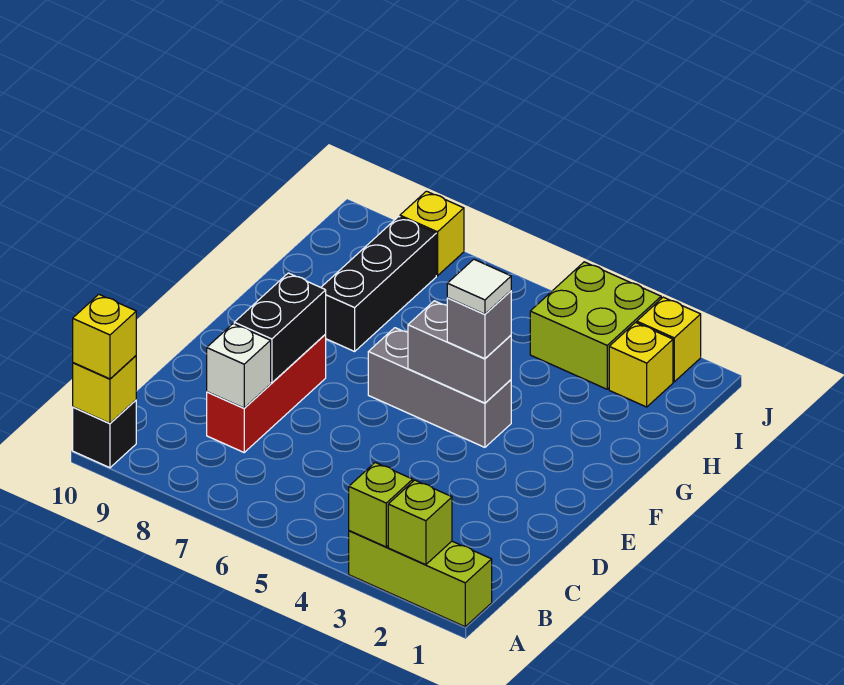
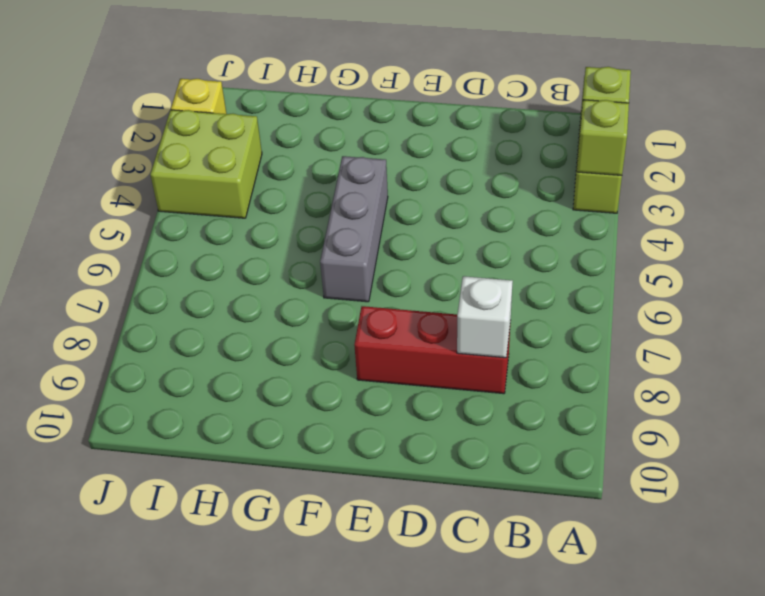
none -> black brick A10 level 1
none -> black brick G8:I8 level 1
none -> yellow brick I2 level 1

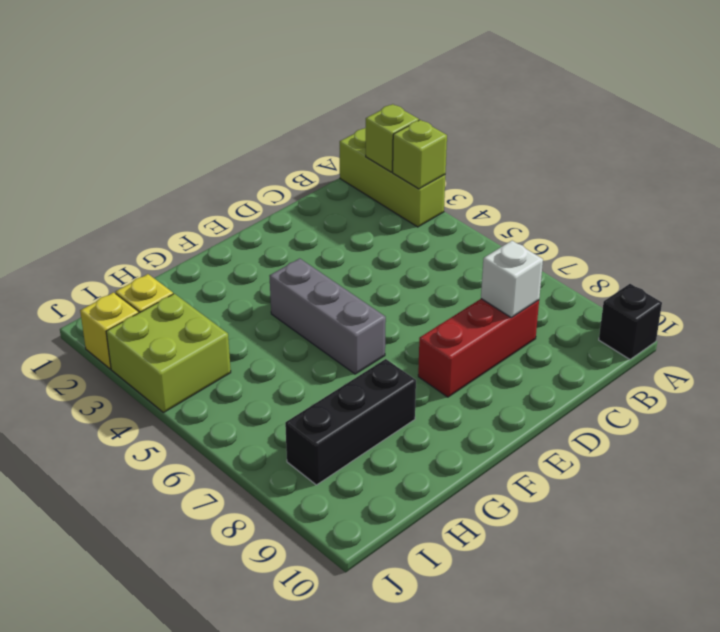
none -> yellow brick J8 level 1
none -> yellow brick A10 level 2
none -> black brick D8:E8 level 2

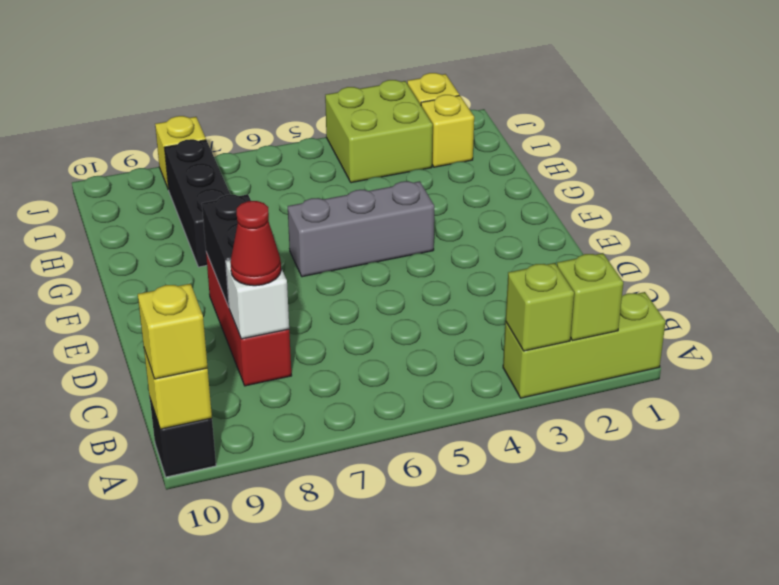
red cone C8 level 3 -> none
none -> grey brick F4:F5 level 2
none -> grey brick F4 level 3
none -> white tile F4 level 4

